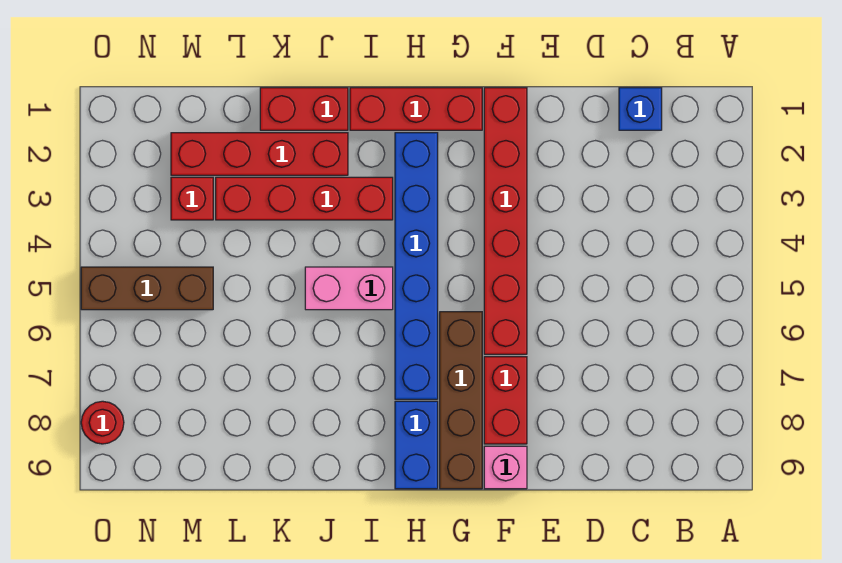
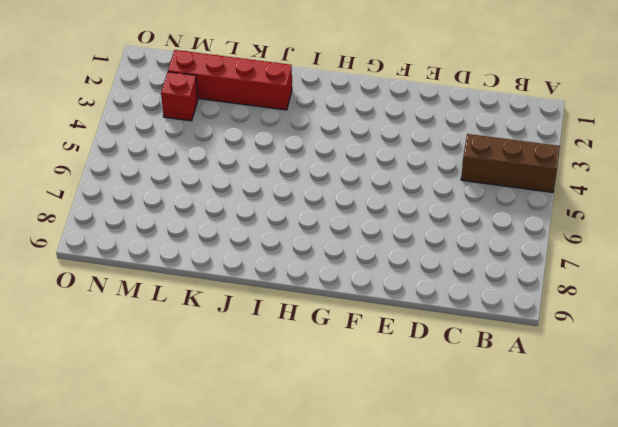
brown brick A4:C4 level 1 -> brown brick M5:O5 level 1
none -> blue brick C1 level 1
none -> red brick F1:F6 level 1
none -> red brick F7:F8 level 1

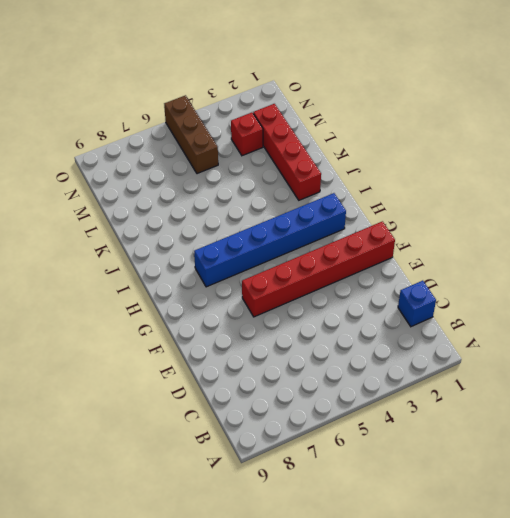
none -> red brick F7:F8 level 1
none -> pink brick F9 level 1
none -> red brick G1:I1 level 1

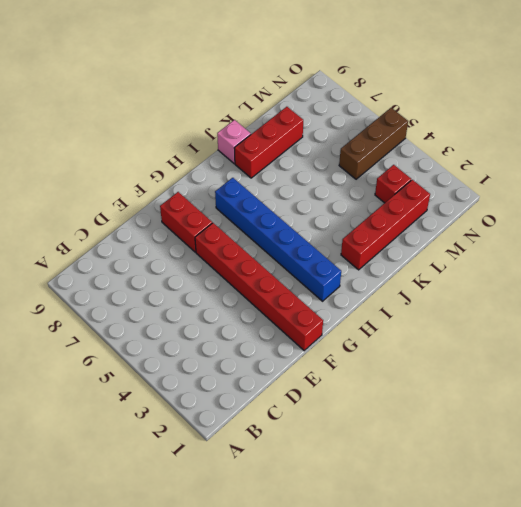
red brick J8:L8 level 1 -> red brick G1:I1 level 1
pink brick J9 level 1 -> pink brick F9 level 1
none -> blue brick C1 level 1
none -> brown brick G6:G9 level 1
none -> blue brick H8:H9 level 1

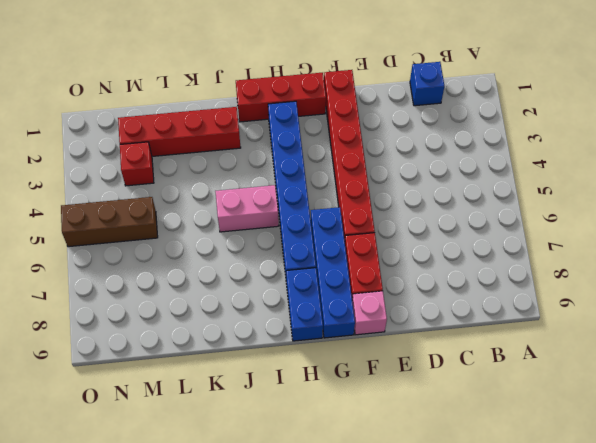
blue brick G6:G9 level 1 -> brown brick G6:G9 level 1
none -> red brick I3:L3 level 1
none -> red brick J1:K1 level 1
none -> red round brick O8 level 1

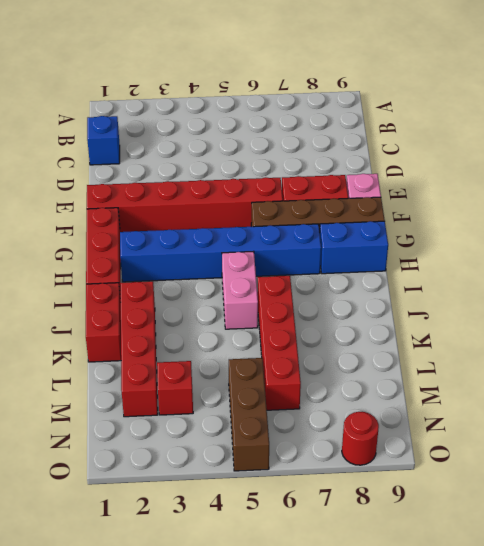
red brick J6:M6 level 1 -> red brick I3:L3 level 1

